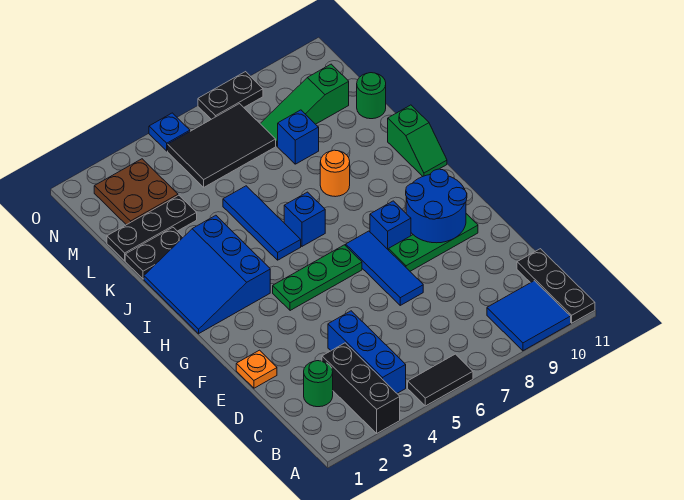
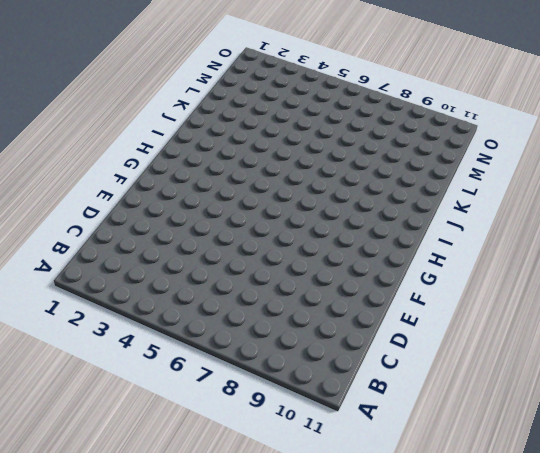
none -> black brick A3:C3 level 1
none -> black tile A5:A6 level 1
none -> blue tile A9:B10 level 1

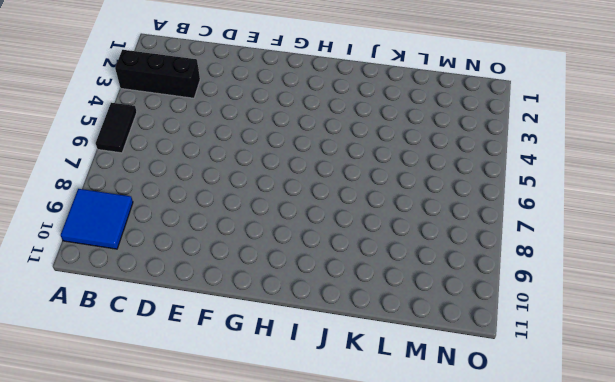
none -> black plate A11:C11 level 1
none -> blue brick B4:D4 level 1
none -> green round brick C2 level 1

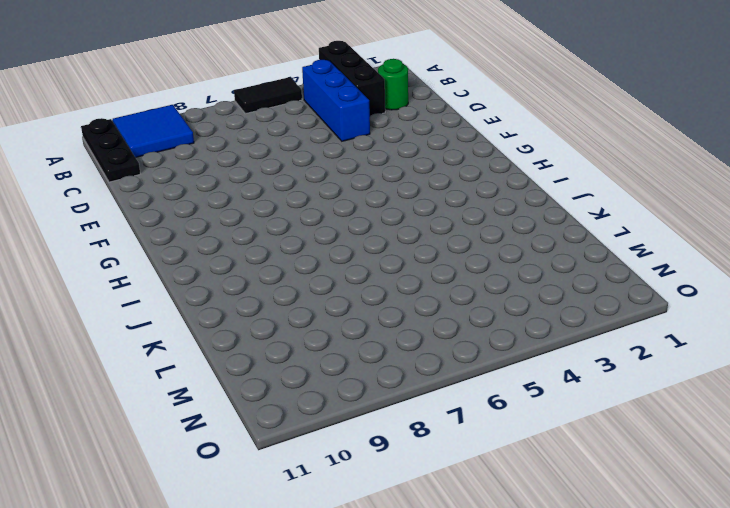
none -> orange plate E1 level 1
none -> blue tile E7:G7 level 1
none -> green plate F8:F10 level 1

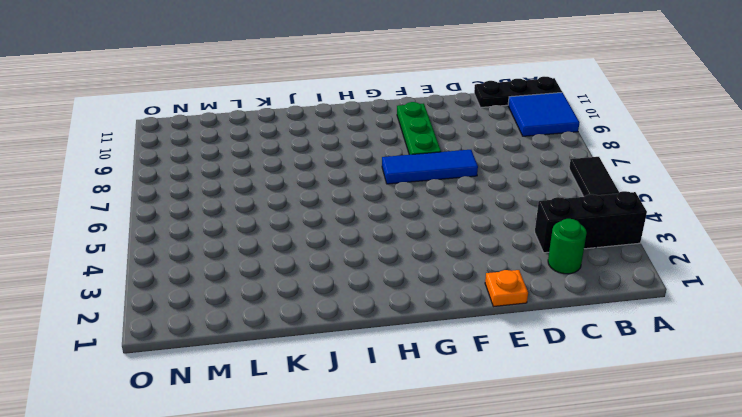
none -> blue brick B4:D4 level 1
none -> green plate G4:G6 level 1
none -> blue brick G8 level 1

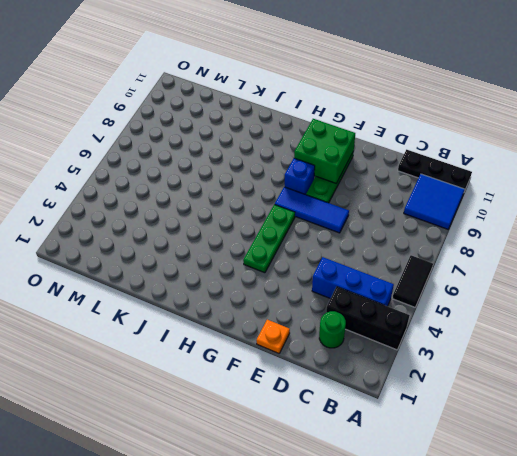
green brick F9:G10 level 2 -> blue round brick F9:G10 level 2
none -> blue slope H1:J3 level 1 top 3
none -> blue tile I5:K5 level 1
none -> blue brick I6 level 1

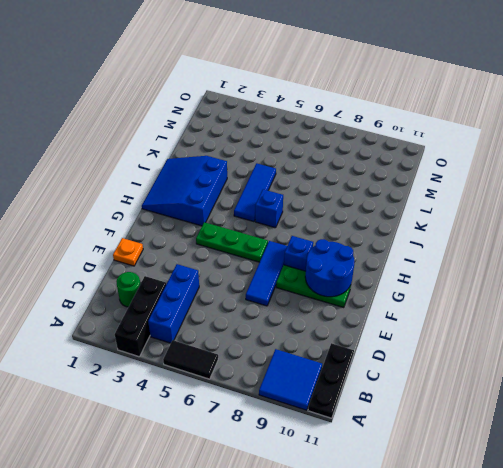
none -> green slope I11:J11 level 1 top J
none -> orange round brick J8 level 1
none -> black plate K1:K2 level 1

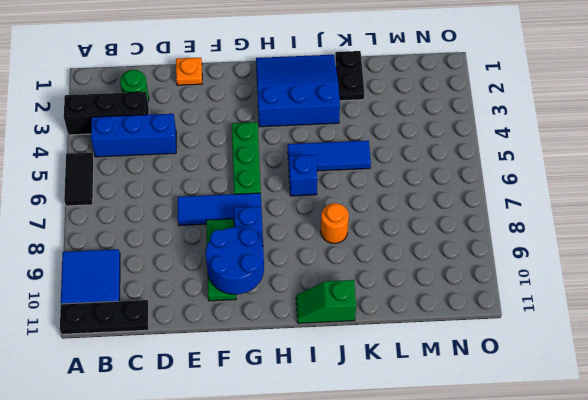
none -> black plate L1:L3 level 1
none -> blue brick L8 level 1
none -> green round brick L11 level 1

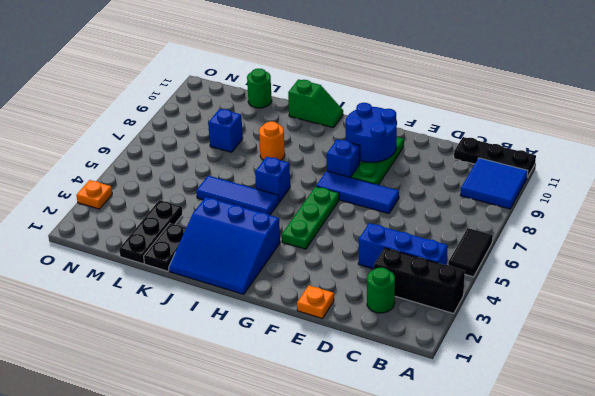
orange plate O3 level 1 -> none
none -> brown plate M2:N3 level 1
none -> black tile M5:N7 level 1
none -> green slope M8:M10 level 1 top 10

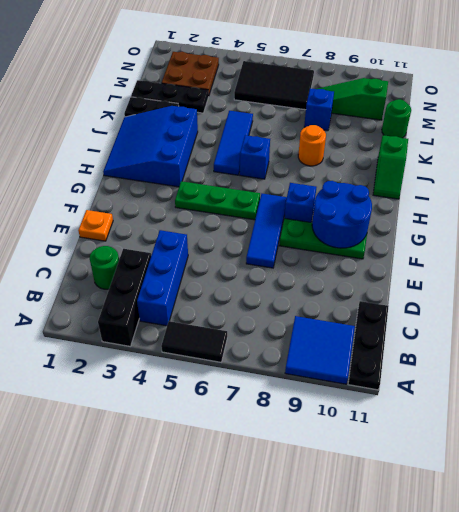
none -> blue plate O5 level 1
none -> black plate O7:O8 level 1

